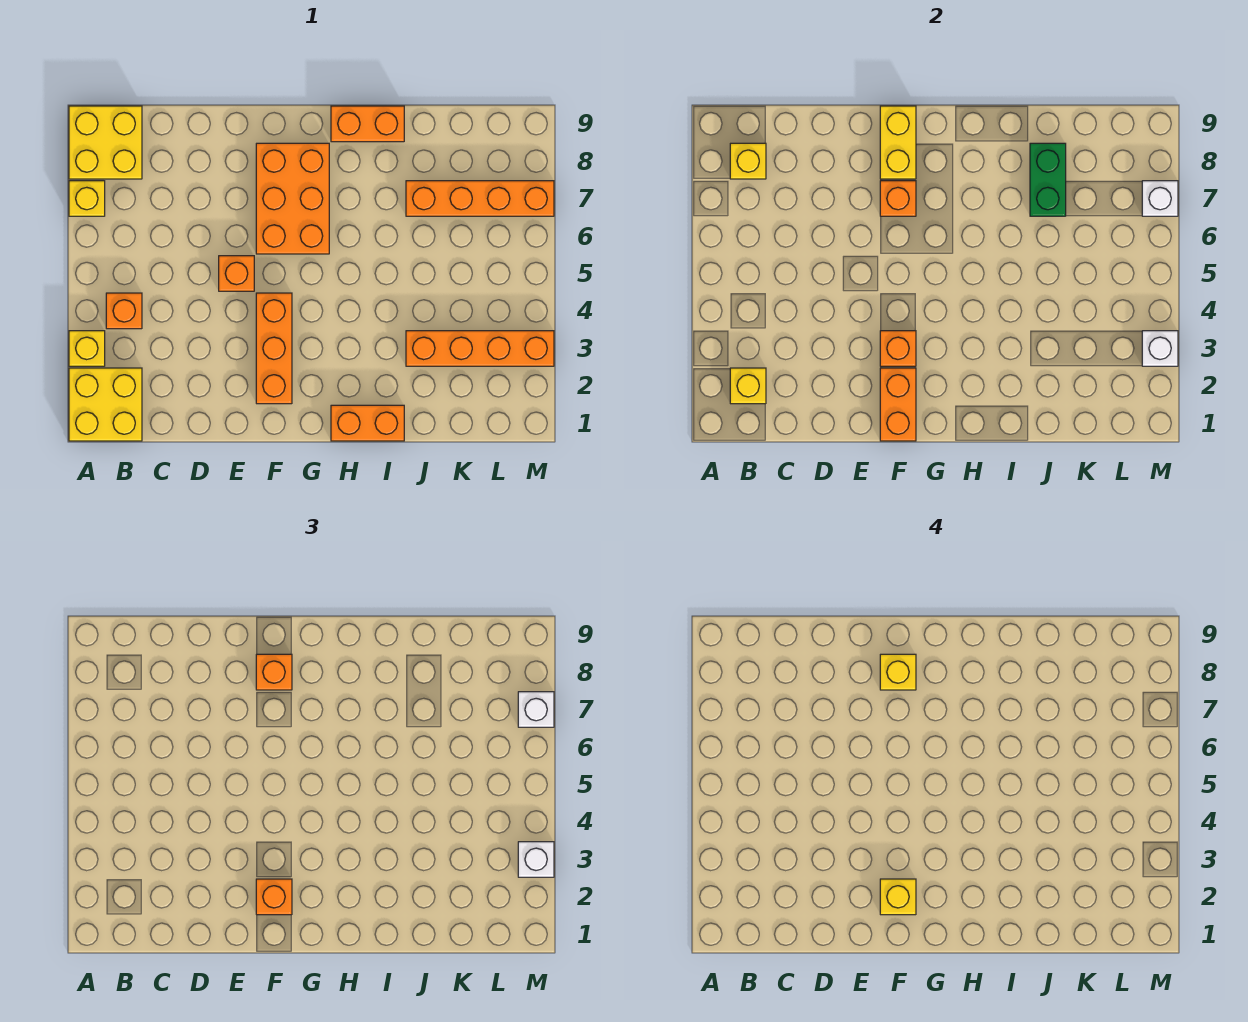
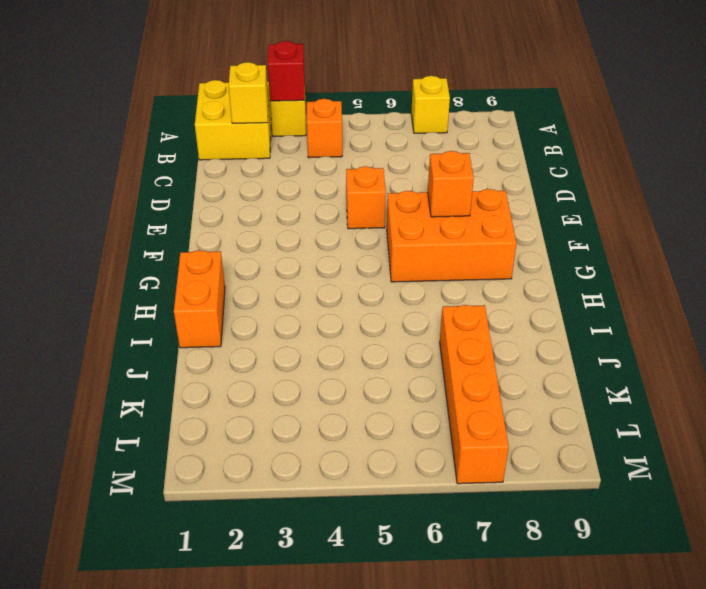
red brick A3 level 2 -> none
none -> yellow brick A8:B9 level 1
none -> orange brick F2:F4 level 1
none -> orange brick H9:I9 level 1

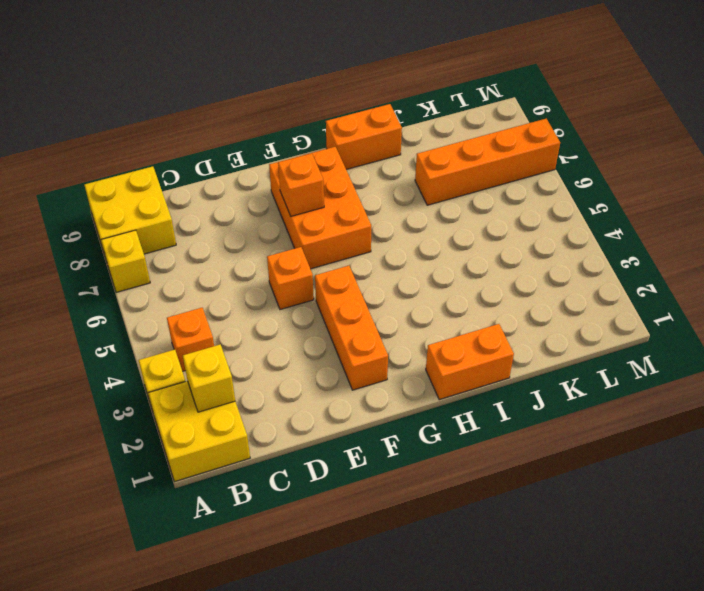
none -> orange brick J3:M3 level 1
none -> yellow brick B8 level 2
none -> orange brick F1:F2 level 2

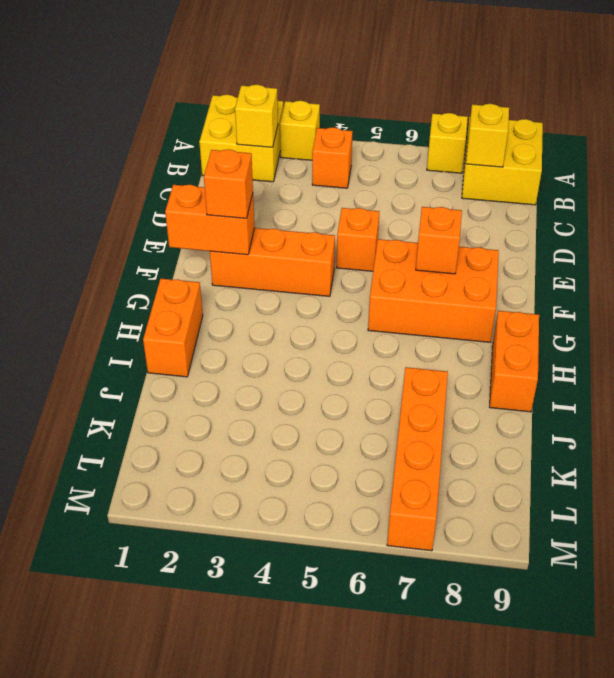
none -> orange brick J3:M3 level 1
none -> orange brick F3 level 2
none -> yellow brick F8:F9 level 2

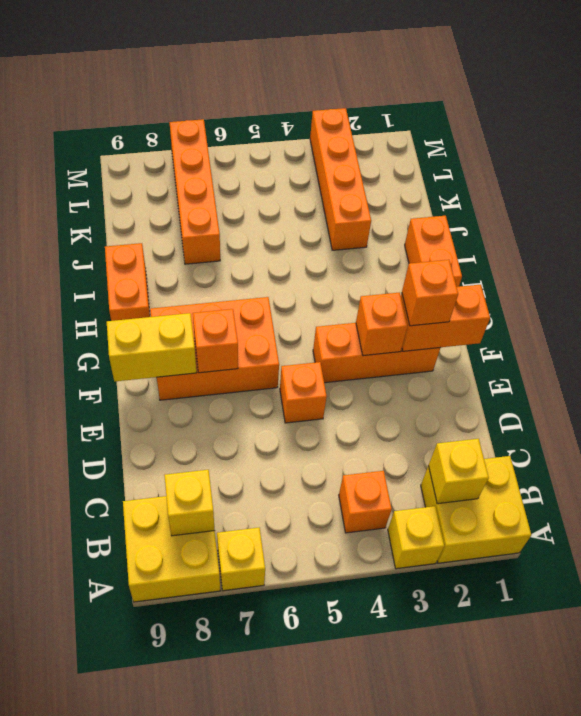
none -> green brick J7:J8 level 2
none -> white brick M3 level 2
none -> white brick M7 level 2

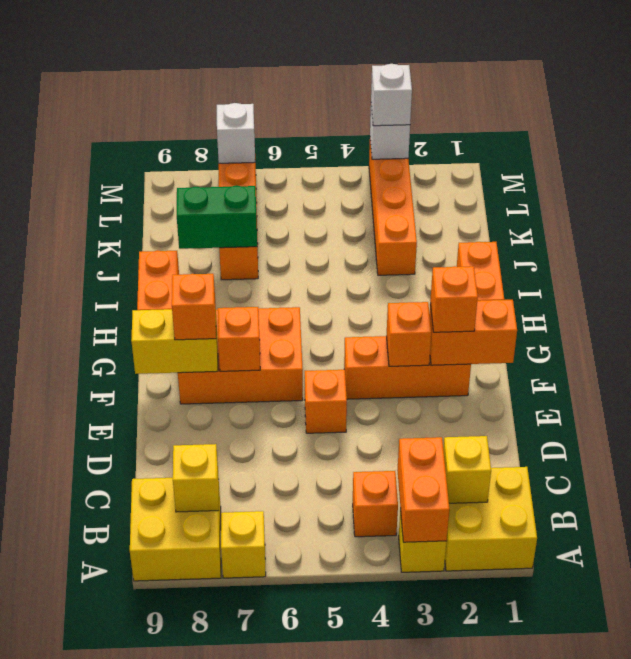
orange brick A3:B3 level 2 -> none
none -> white brick M7 level 3
none -> yellow brick F2 level 4
none -> yellow brick F8 level 4

